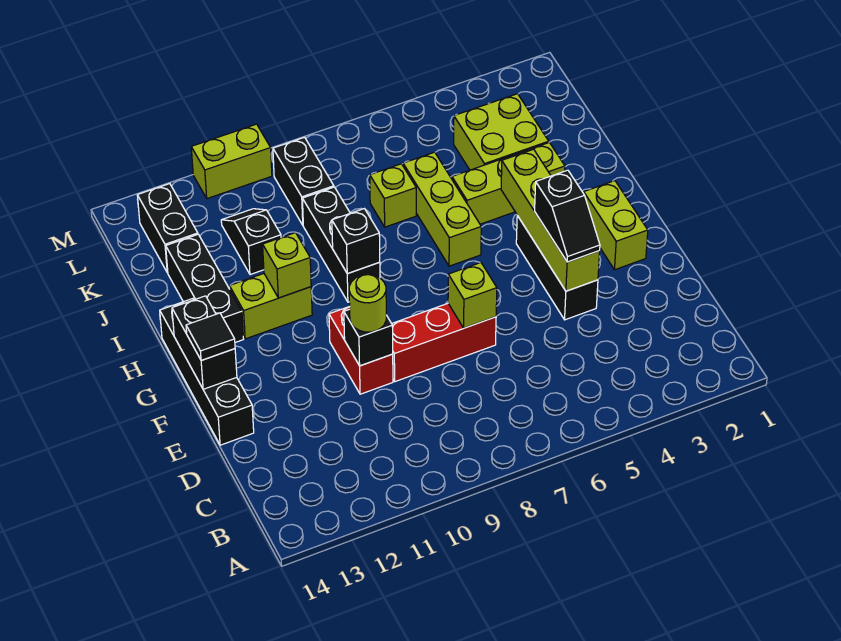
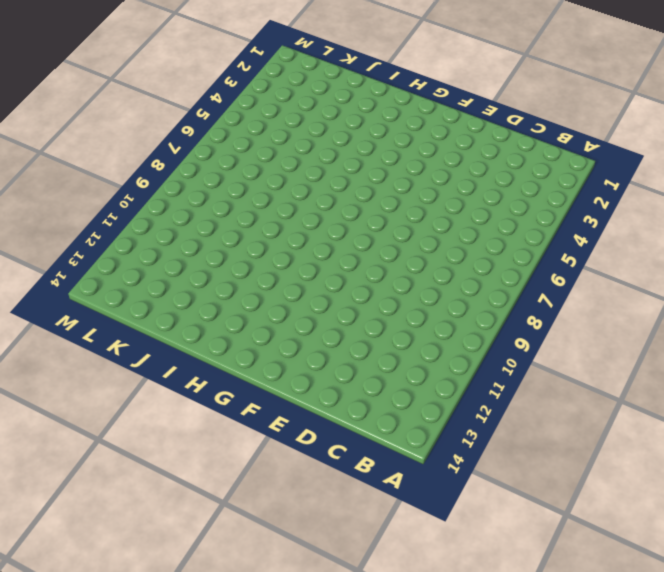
none -> black brick E4:G4 level 1
none -> red brick E7:E9 level 1
none -> red brick E10:F10 level 1

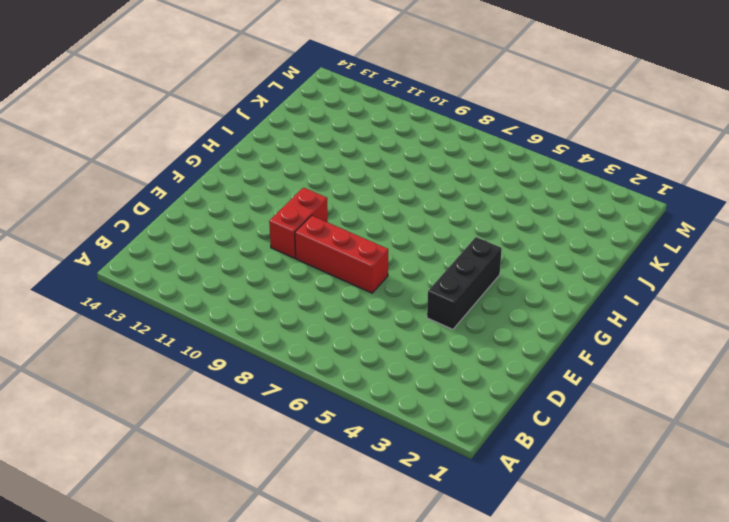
none -> black brick E14:H14 level 1
none -> lime brick F2:G2 level 1
none -> lime brick H6:J6 level 1

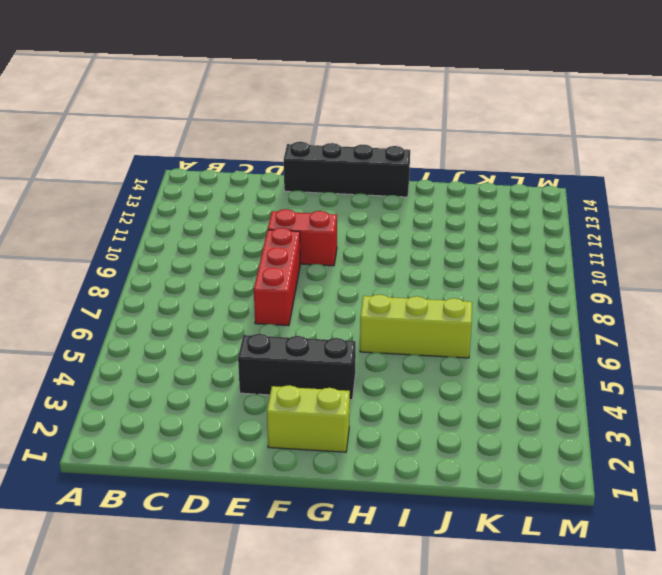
none -> black brick H9:J9 level 1
none -> lime brick H11:H12 level 1
none -> black brick H13:J13 level 1

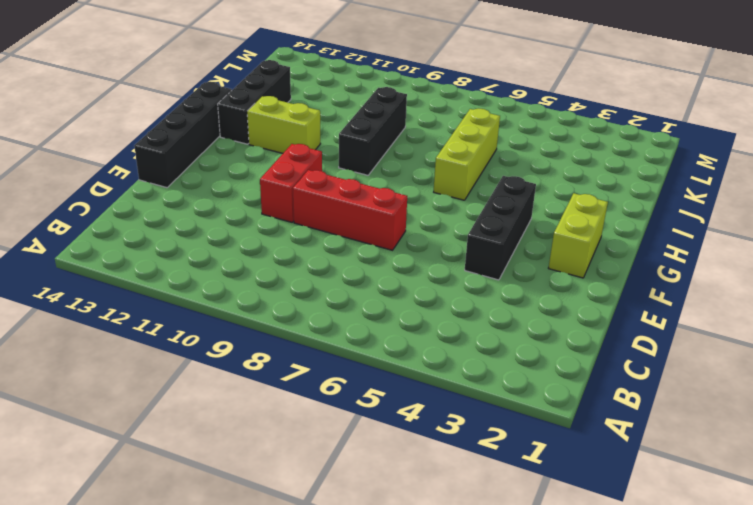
none -> lime brick I3:I5 level 1
none -> lime brick J3:K4 level 1
none -> lime brick J7 level 1

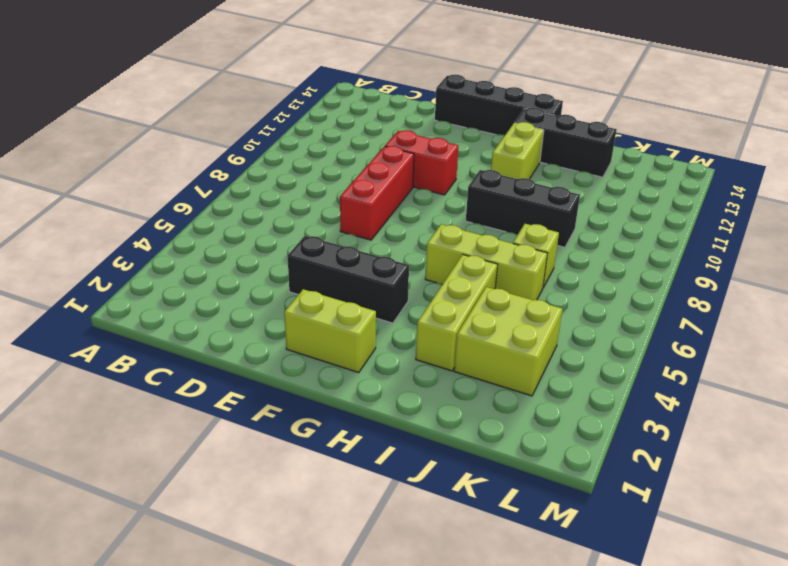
none -> black slope J11:K11 level 1 top J
none -> black brick K9:L9 level 1
none -> black brick K13:L13 level 1

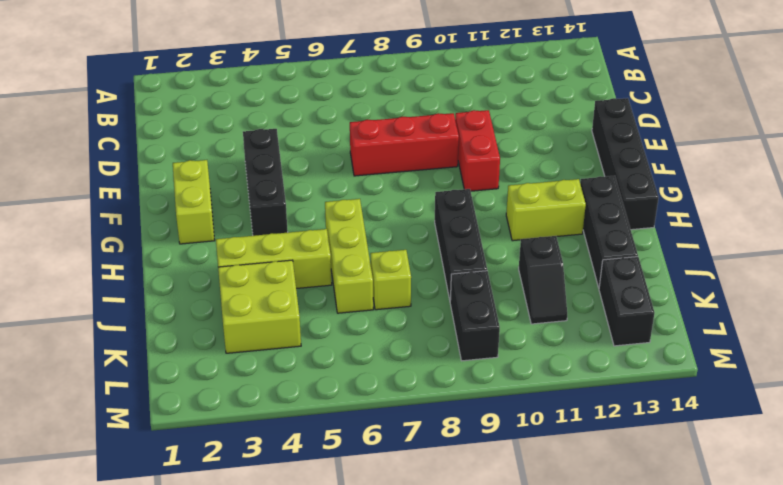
none -> lime brick M10:M11 level 1
none -> lime brick E4:H4 level 2
none -> lime brick E7 level 2

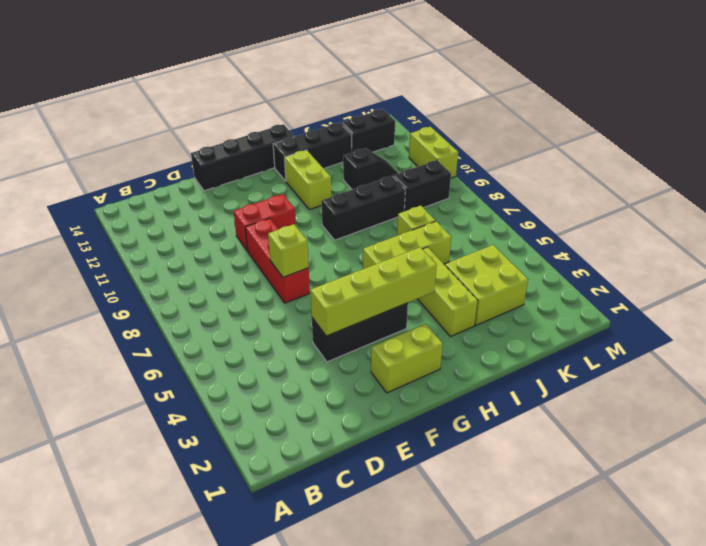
none -> black brick E10 level 2
none -> black brick F14:G14 level 2
none -> black brick H9 level 2

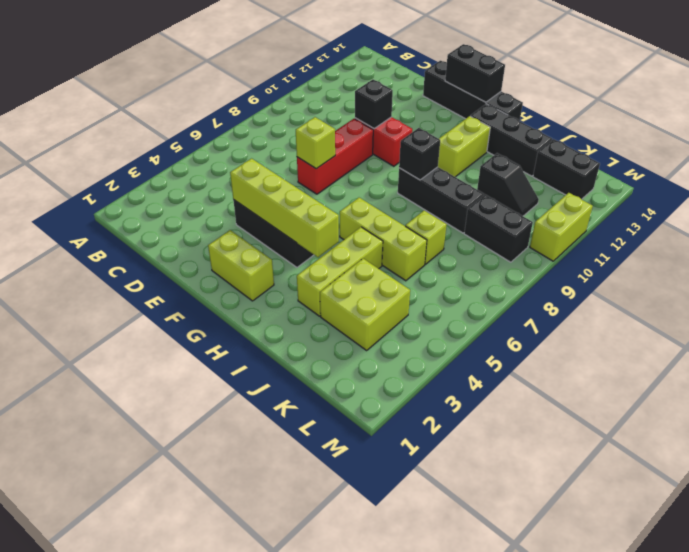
none -> lime brick H11 level 2
none -> black slope E4:F4 level 3 top F
none -> lime round brick E10 level 3

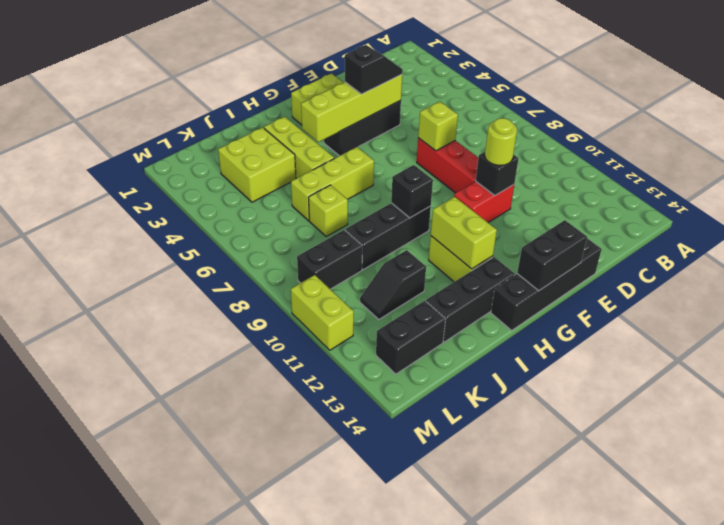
lime brick H11:H12 level 2 -> lime brick H11 level 2
none -> black tile F14 level 3

